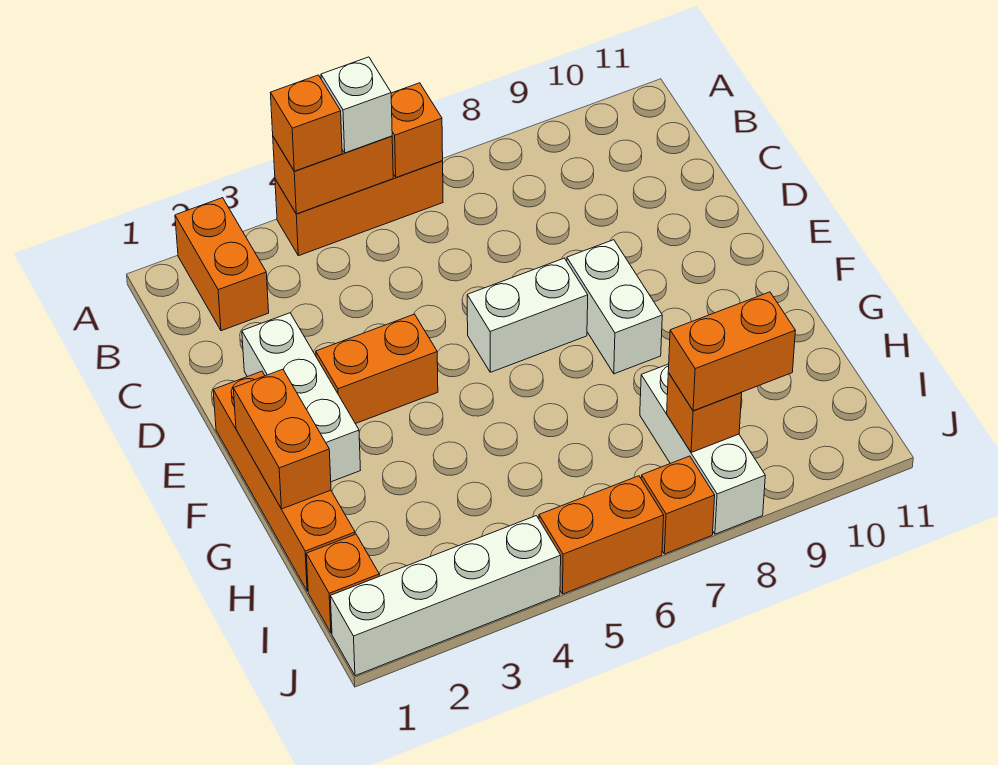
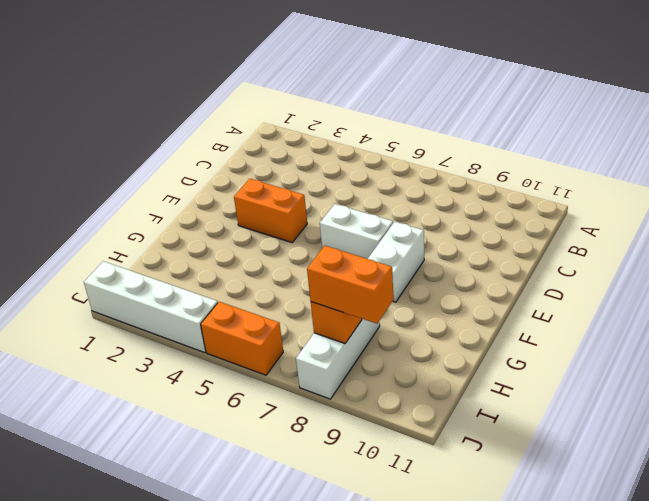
none -> orange brick A2:B2 level 1
none -> orange brick A4:A6 level 1
none -> white brick D2:F2 level 1

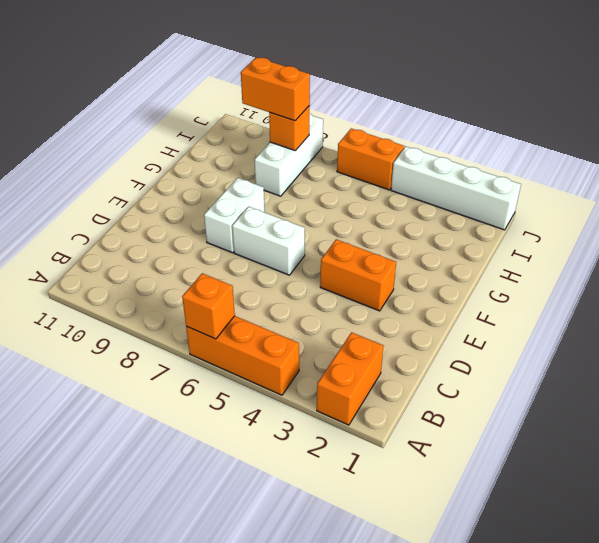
none -> white brick D2:F2 level 1
none -> orange brick E1:H1 level 1
none -> orange brick I1 level 1

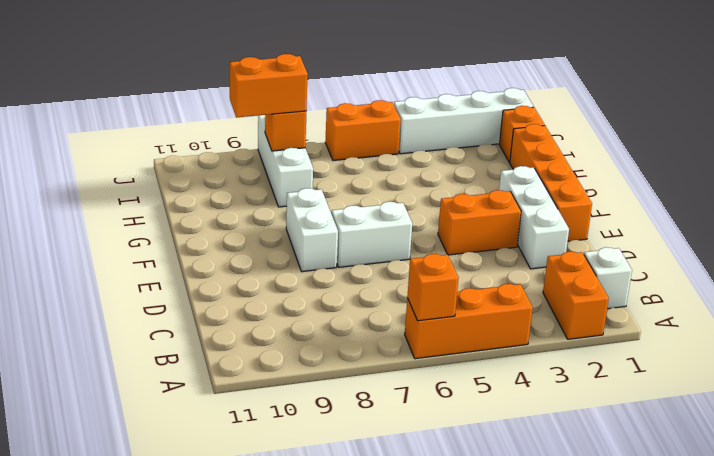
white brick B1 level 1 -> white brick A5 level 3
none -> orange brick J7 level 1
none -> orange brick A4:A5 level 2
none -> orange brick F1:G1 level 2

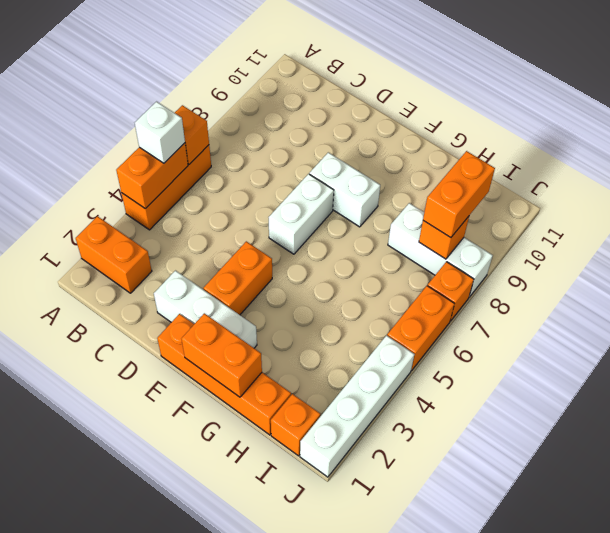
none -> orange brick A4 level 3

